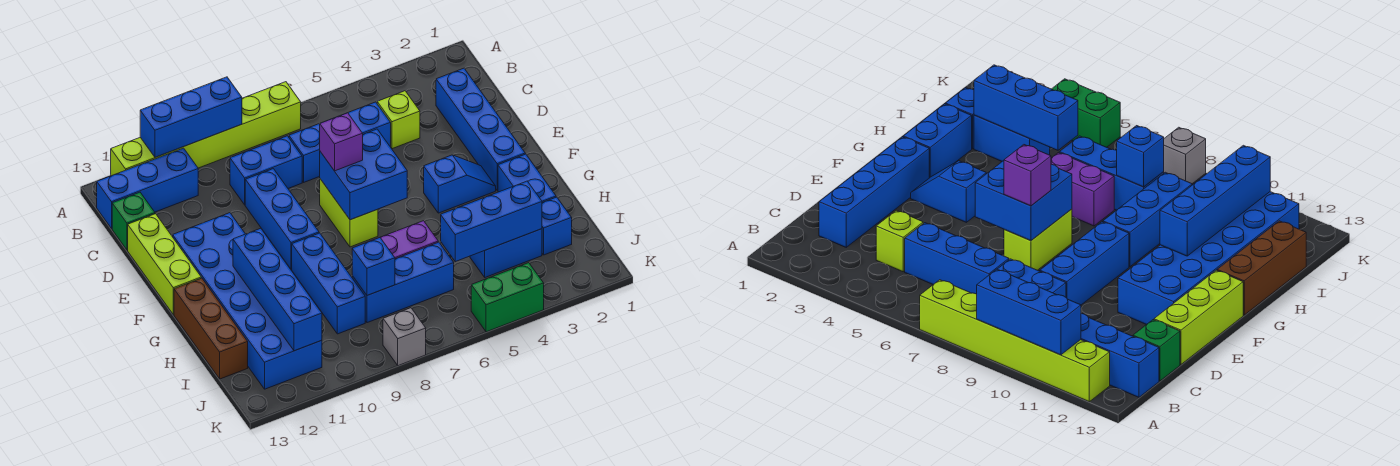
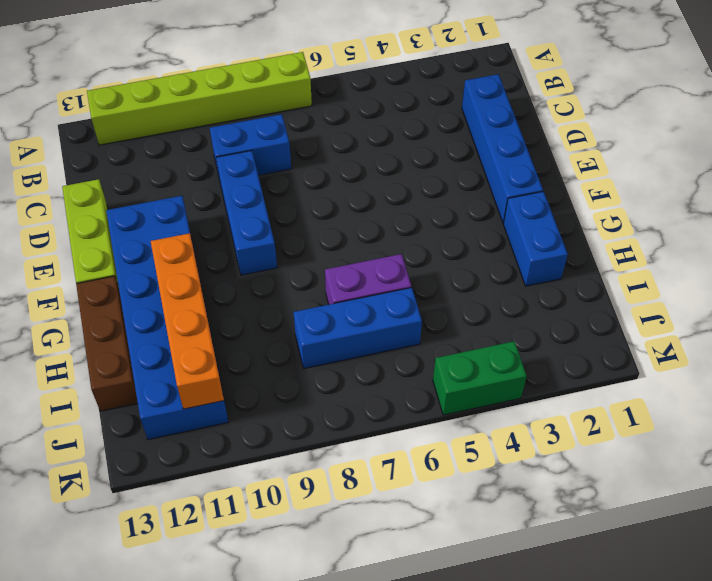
orange brick G11:J11 level 2 -> blue brick G11:J11 level 2
none -> blue brick B11:B13 level 1
none -> lime brick C4 level 1
none -> blue brick C5:C7 level 1

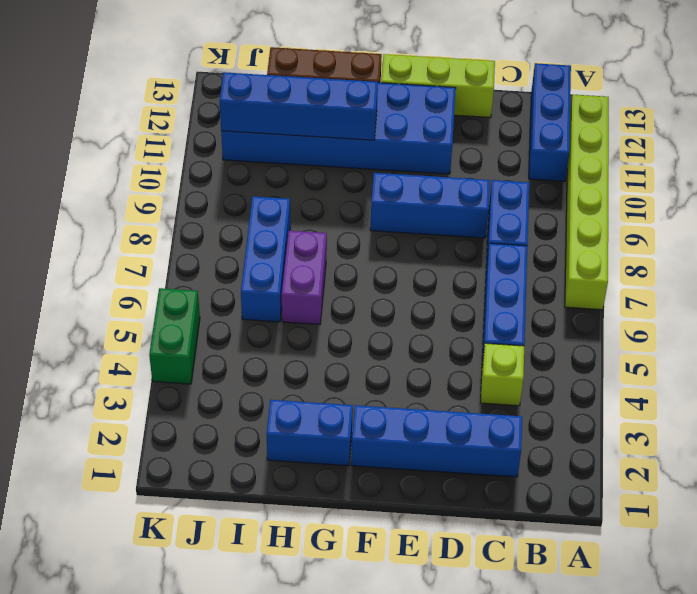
none -> green brick C13 level 1
none -> lime brick E7:F7 level 1
none -> blue slope F3:F4 level 1 top 4

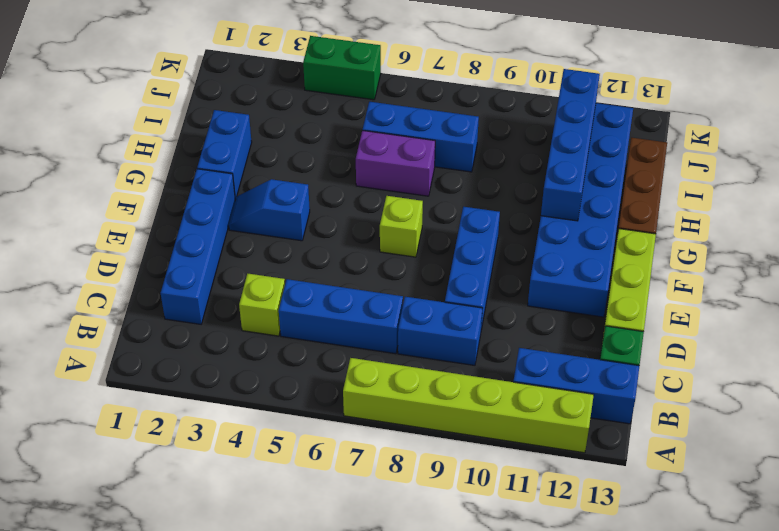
lime brick F7 level 1 -> lime brick E7:F7 level 1
none -> blue brick G9:I9 level 1
none -> blue brick I2 level 1
none -> blue brick I3:I4 level 1

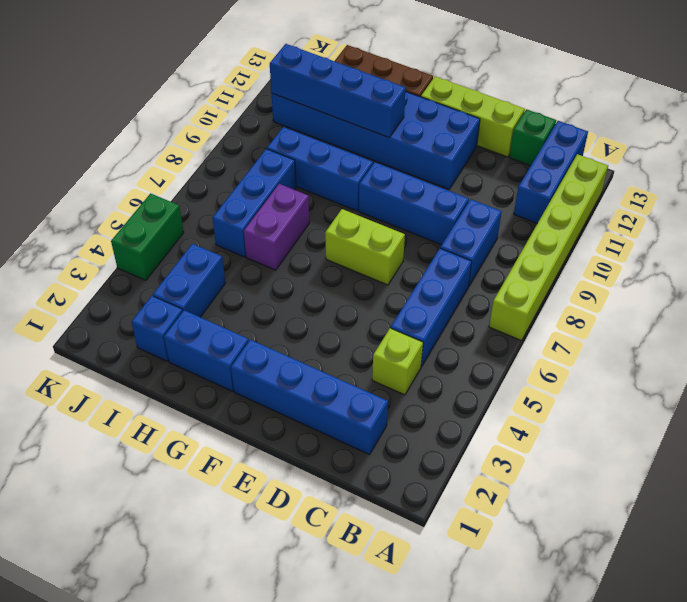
none -> blue slope F3:F4 level 1 top 4
none -> grey brick K8 level 1
none -> blue brick A9:A11 level 2

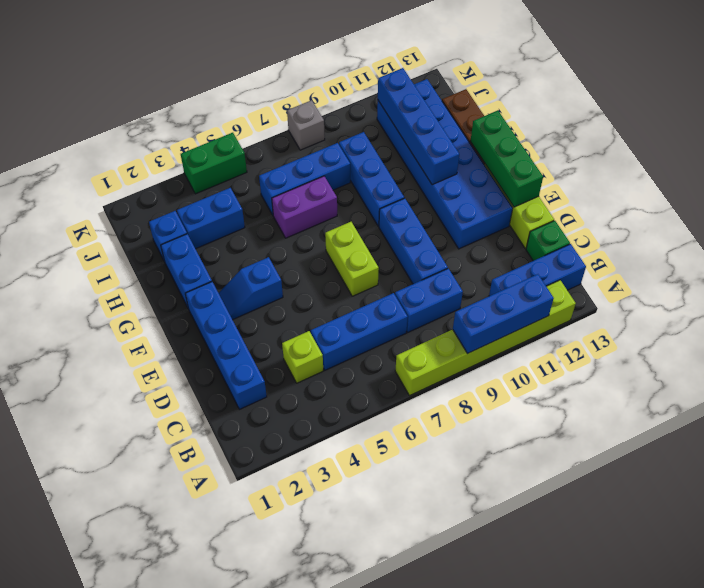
green brick E13:G13 level 2 -> none
none -> blue brick E6:F7 level 2
none -> blue brick I3:I5 level 2
none -> blue brick I8 level 2

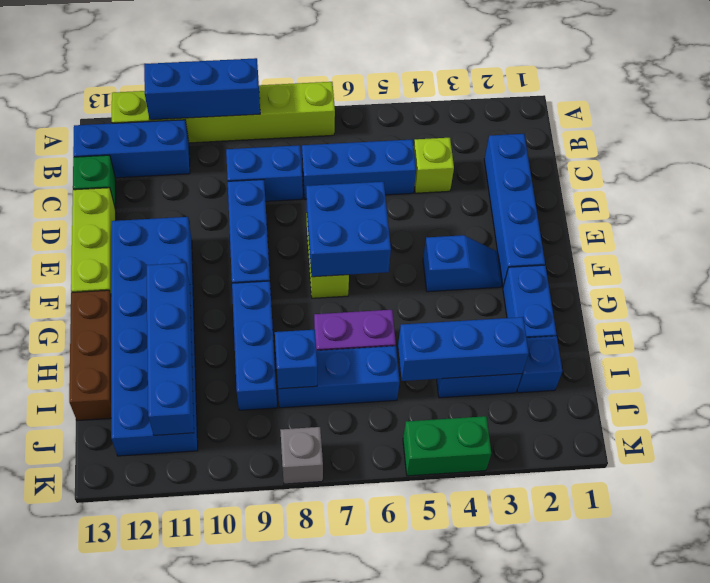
none -> purple brick E7 level 3

